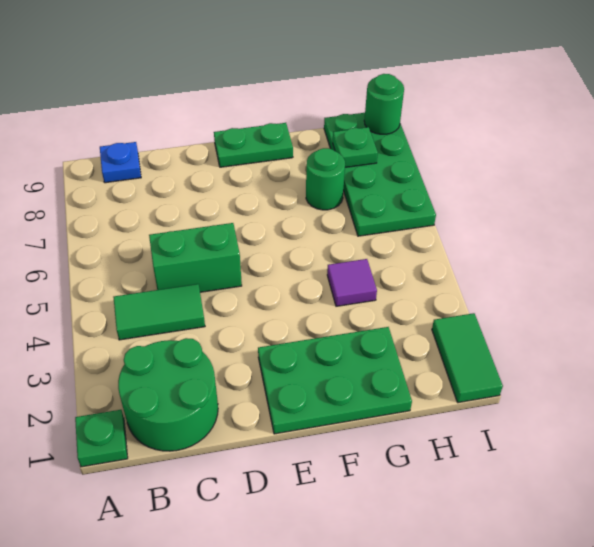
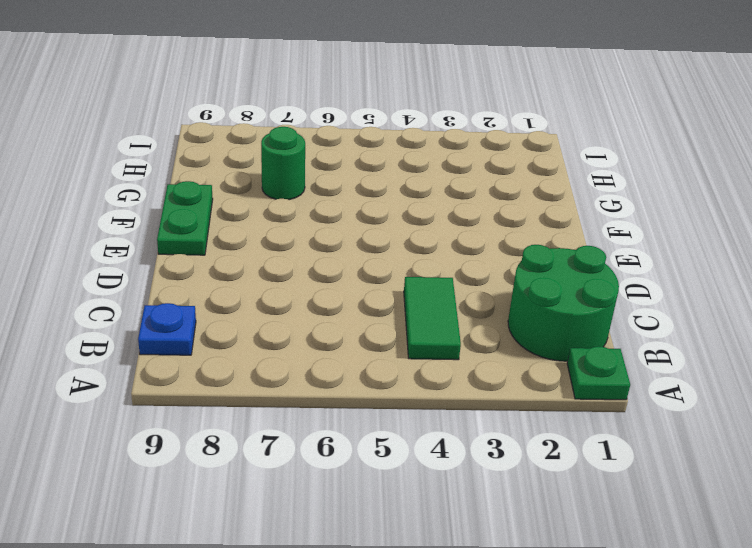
none -> green brick C5:D5 level 1
none -> green plate E1:G2 level 1
none -> purple tile G4 level 1

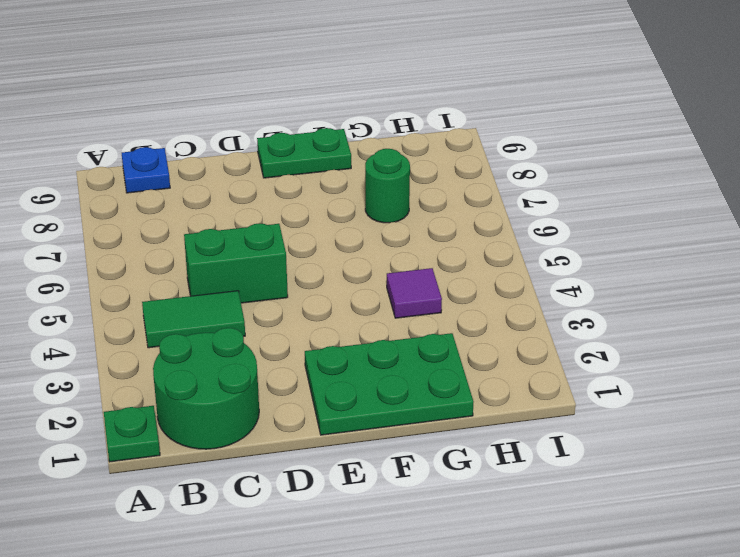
none -> green plate H6:I9 level 1
none -> green tile I1:I2 level 1
none -> green plate H8 level 2

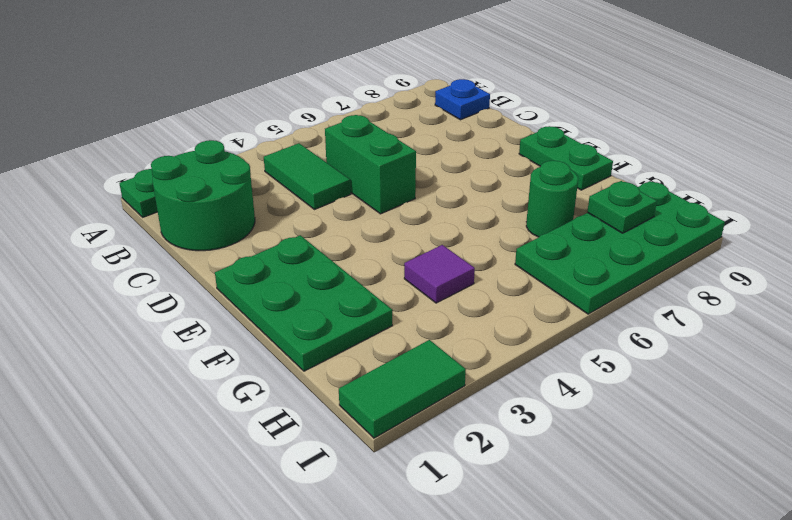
none -> green round brick I9 level 2

